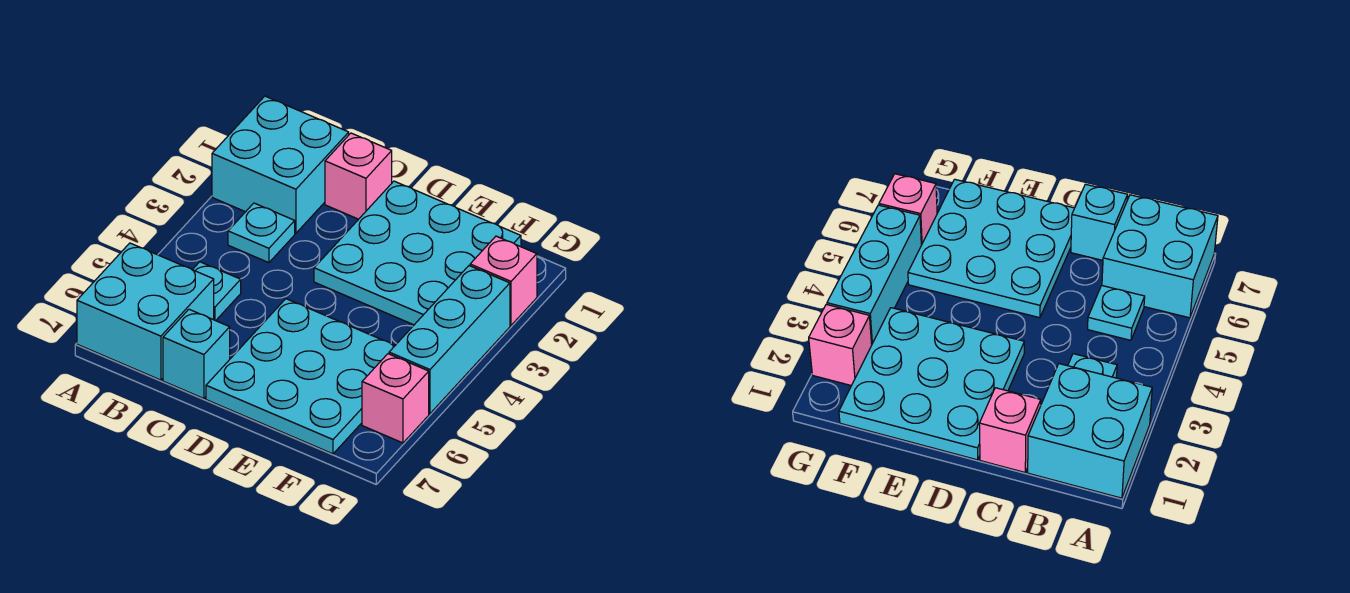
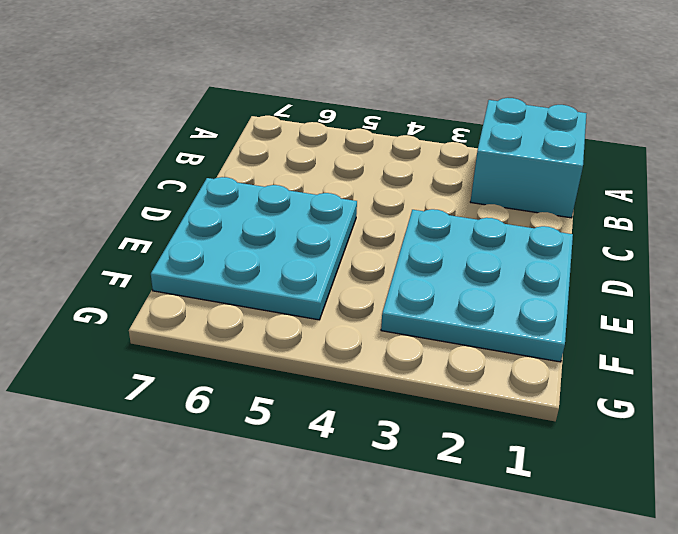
none -> cyan brick A6:B7 level 1
none -> cyan plate B3 level 1

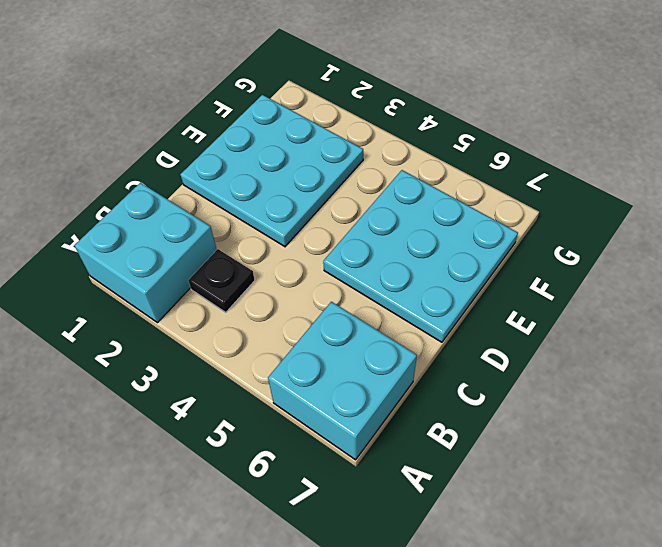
black plate B3 level 1 -> cyan plate B3 level 1
none -> cyan plate B5 level 1
none -> pink brick C1 level 1

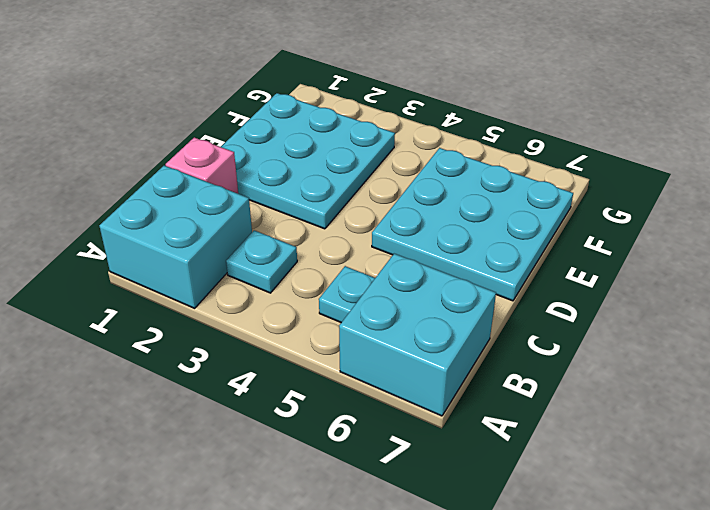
none -> cyan brick C7 level 1
none -> pink brick G2 level 1

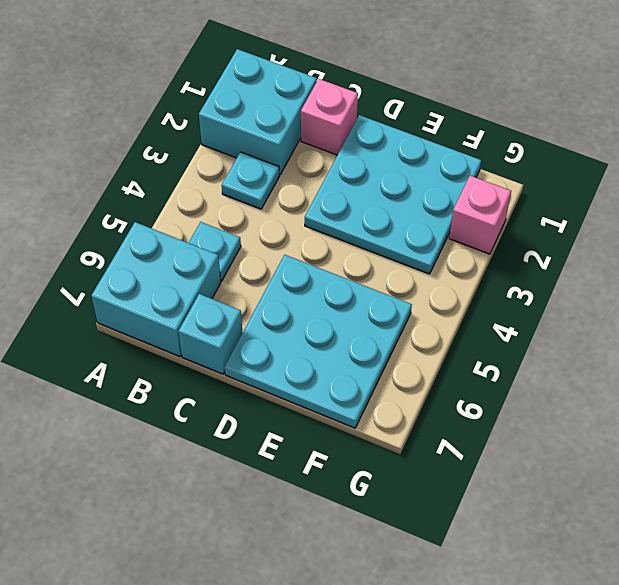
none -> cyan brick G3:G5 level 1
none -> pink brick G6 level 1

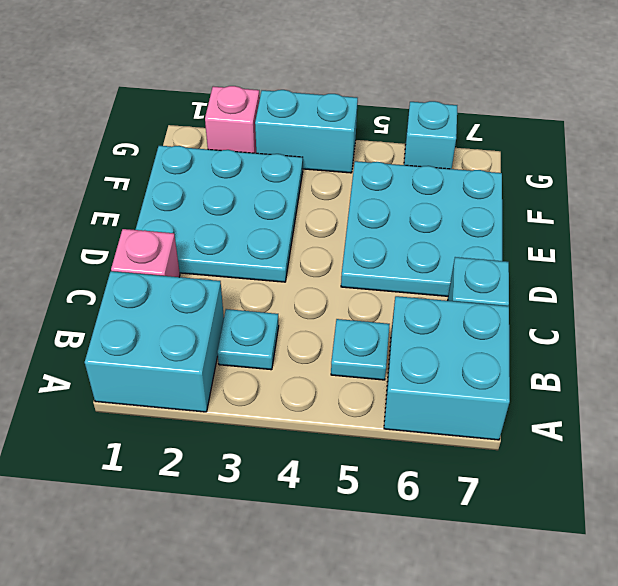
cyan brick G3:G4 level 1 -> cyan brick G3:G5 level 1
cyan brick G6 level 1 -> pink brick G6 level 1

